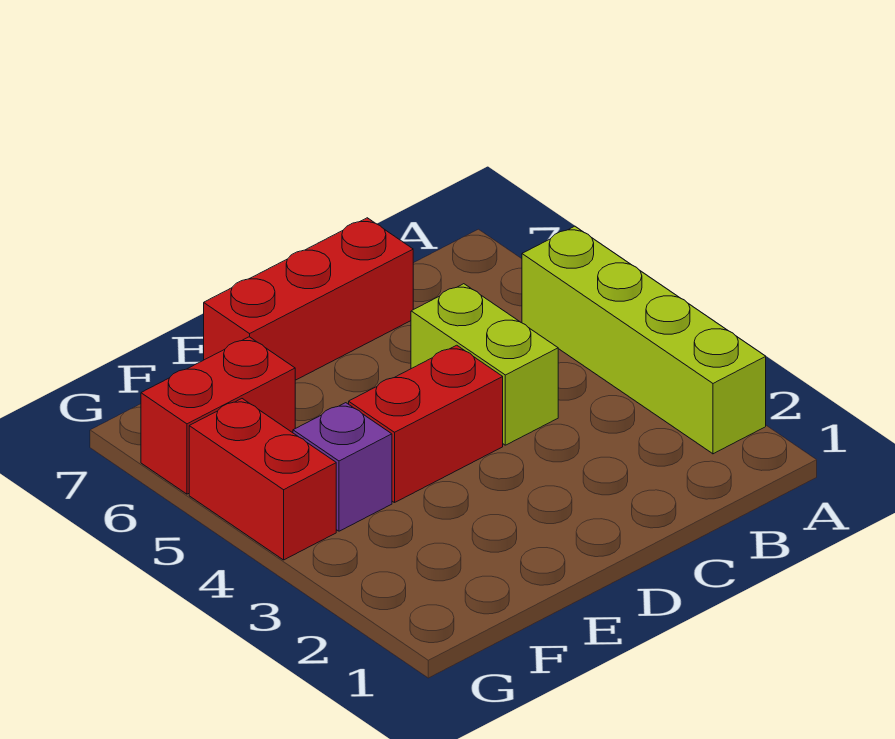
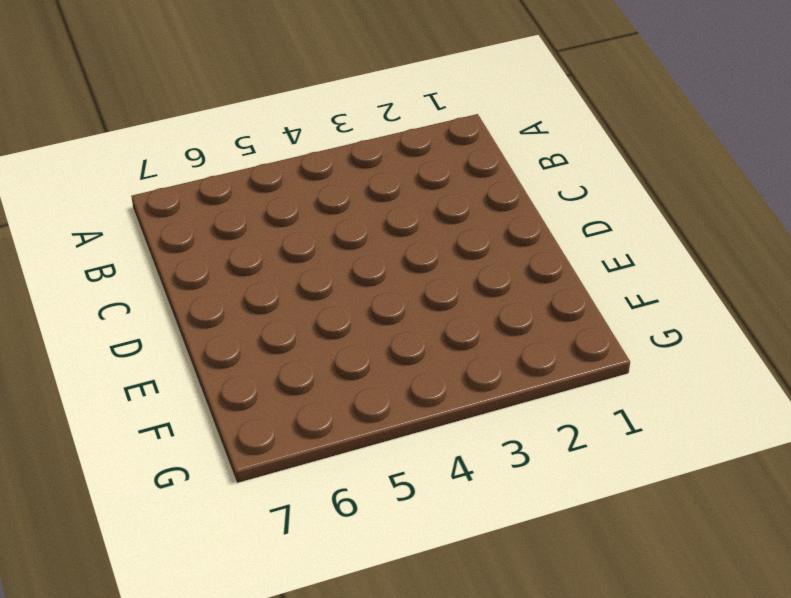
none -> lime brick A2:A5 level 1
none -> lime brick C4:C5 level 1

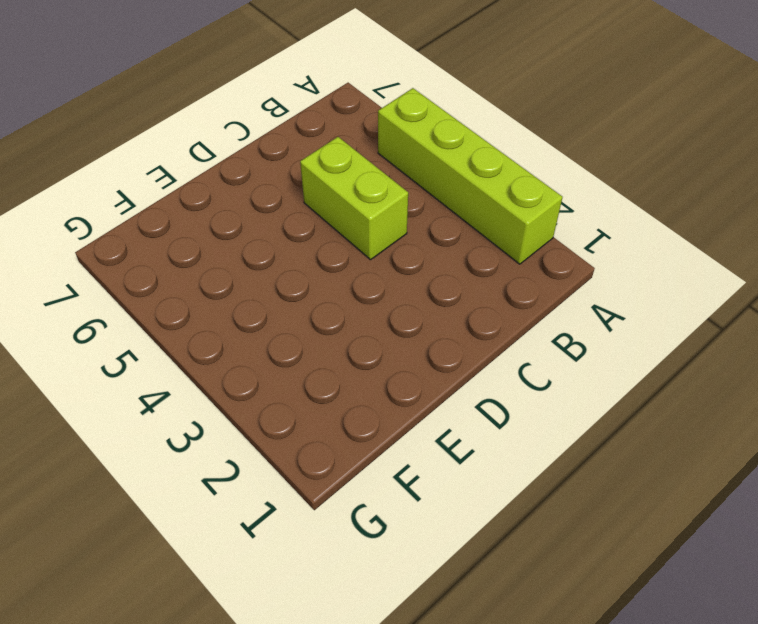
none -> red brick C7:E7 level 1
none -> red brick D4:E4 level 1

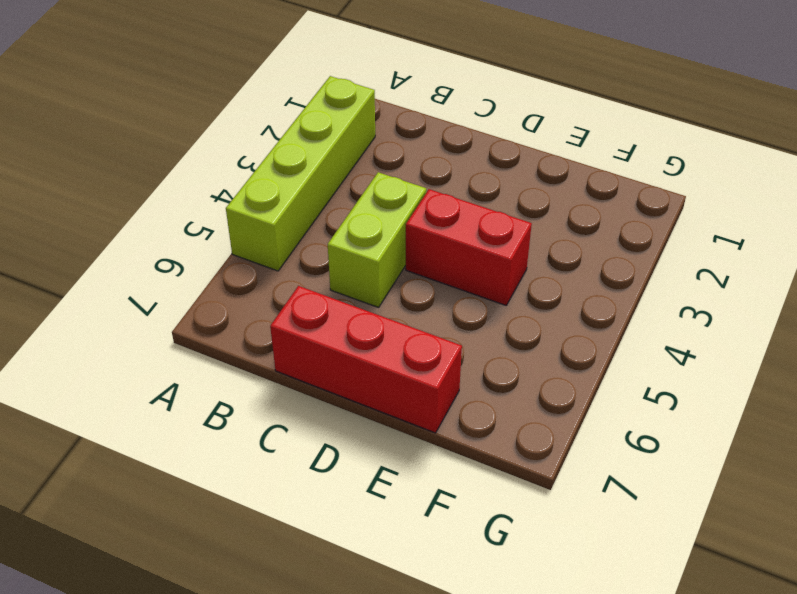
none -> purple brick F4 level 1
none -> red brick F6:G6 level 1

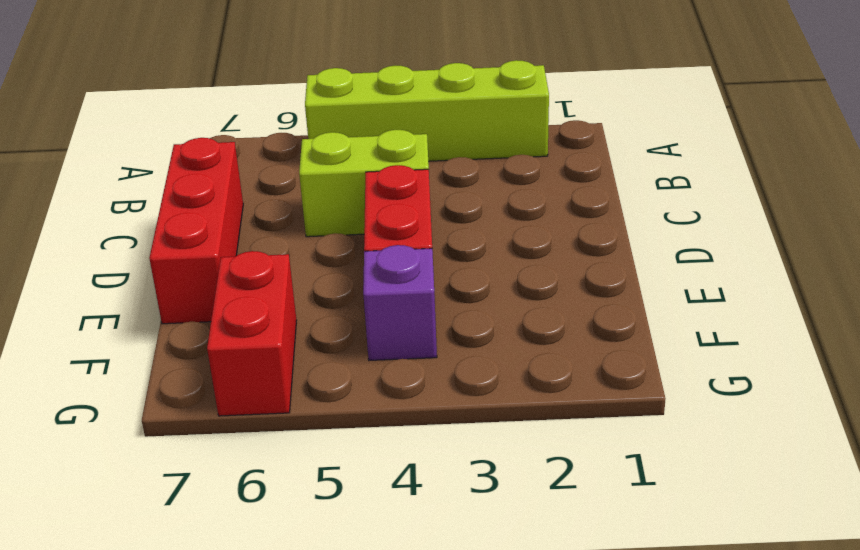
none -> red brick G4:G5 level 1

